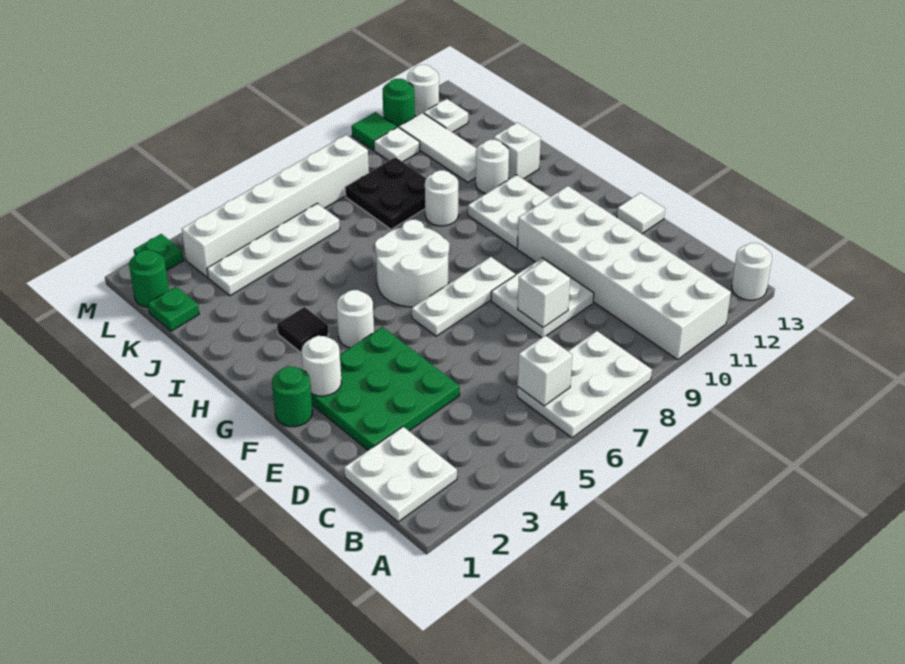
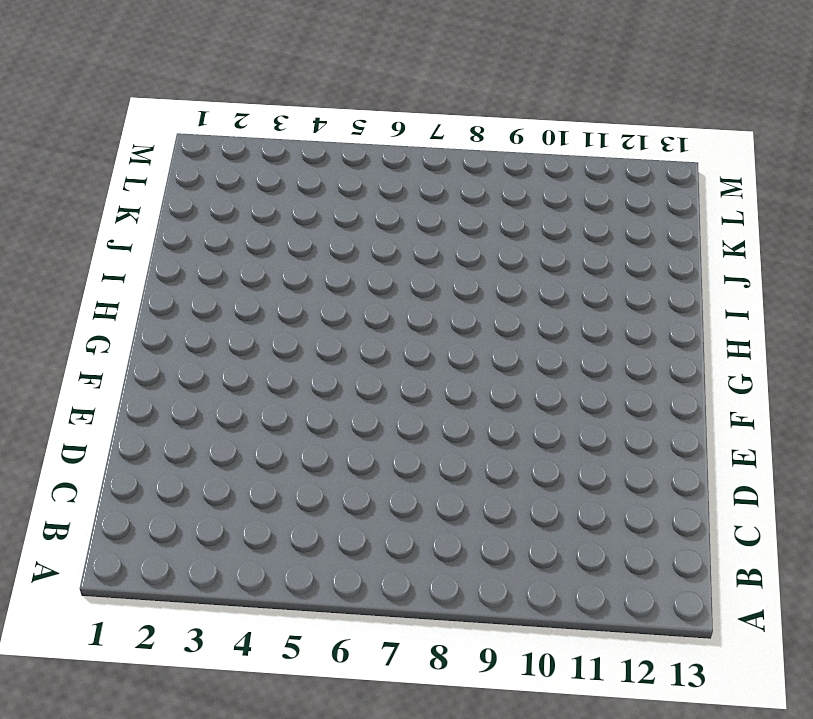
none -> white plate A6:B8 level 1
none -> white brick A10:F11 level 1
none -> white round brick A13 level 1
none -> white plate B1:C2 level 1

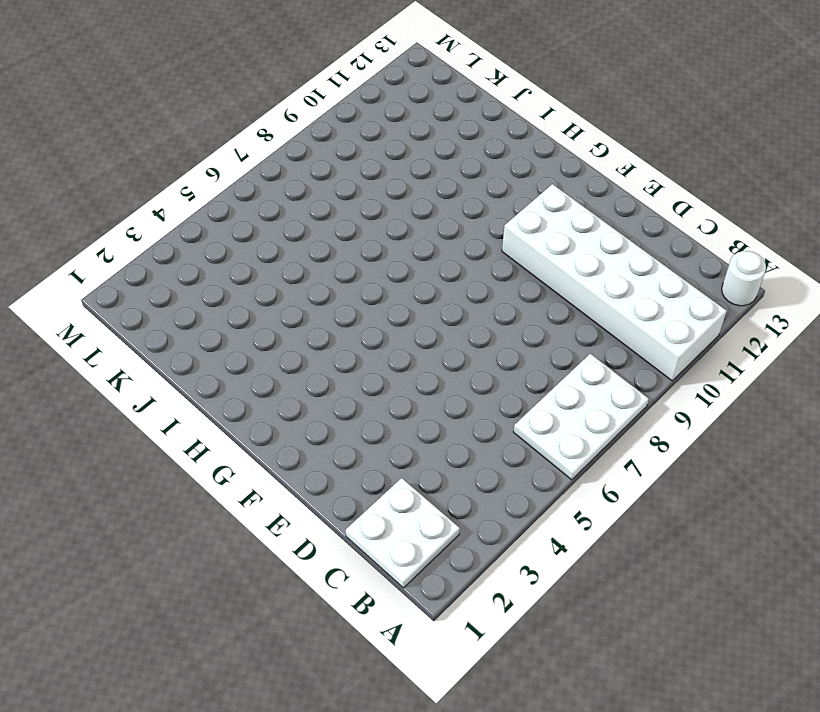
none -> green plate D2:F4 level 1
none -> white plate D8:E9 level 1
none -> white tile E13 level 1
none -> green round brick F1 level 1

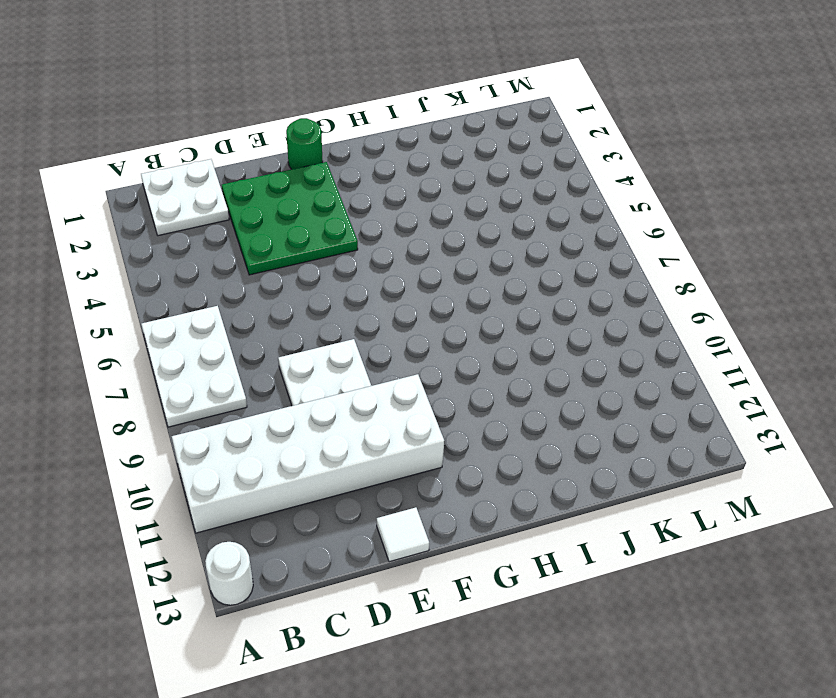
none -> white plate F6:F8 level 1
none -> white round brick G4 level 1
none -> white round brick G6:H7 level 1
none -> white plate G10:H11 level 1

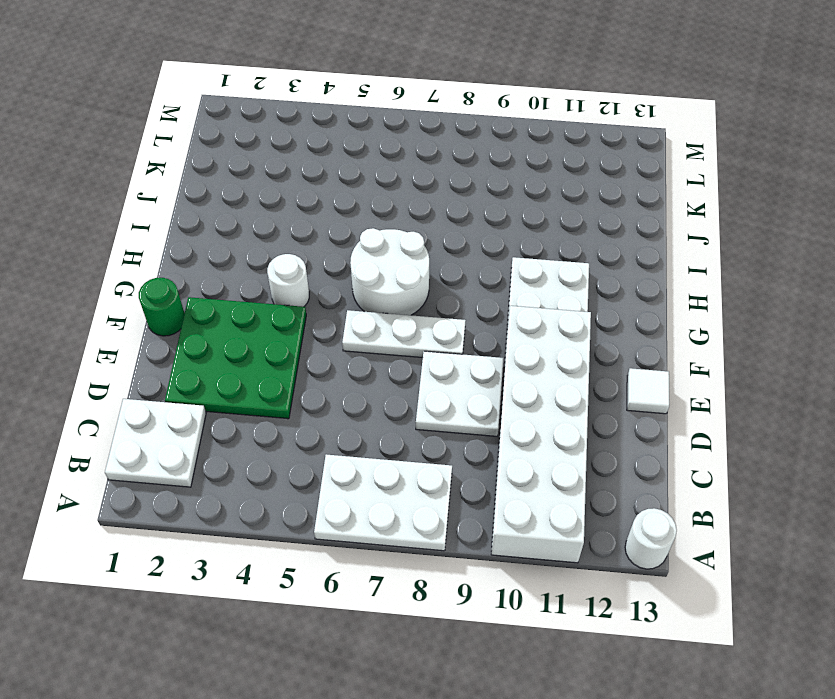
none -> black tile H3 level 1
none -> white round brick I9 level 1
none -> white round brick I11 level 1
none -> white brick I12 level 1

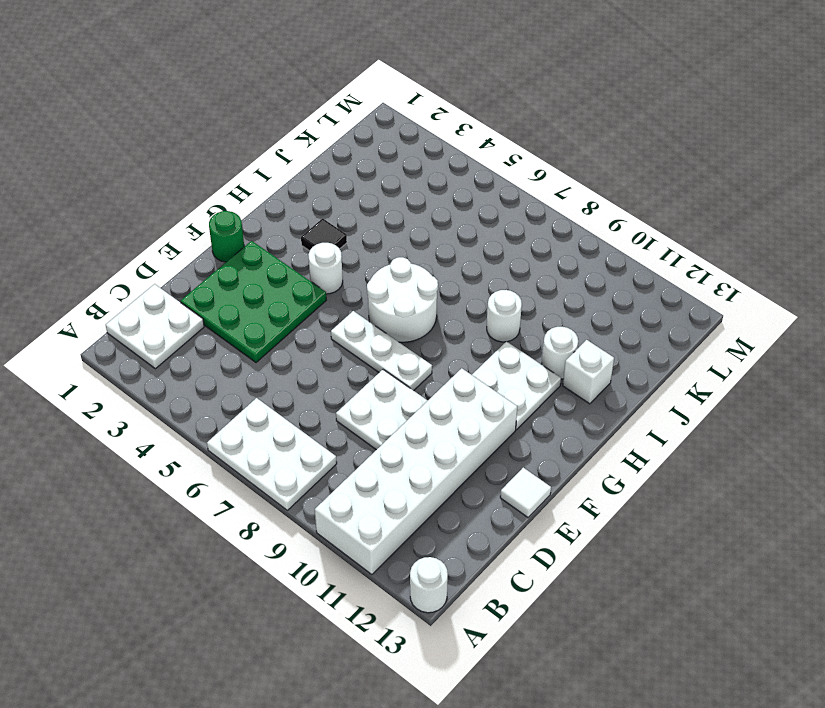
none -> black plate J8:K9 level 1
none -> white tile J11:L11 level 1
none -> green plate K1 level 1
none -> white plate K3:K6 level 1

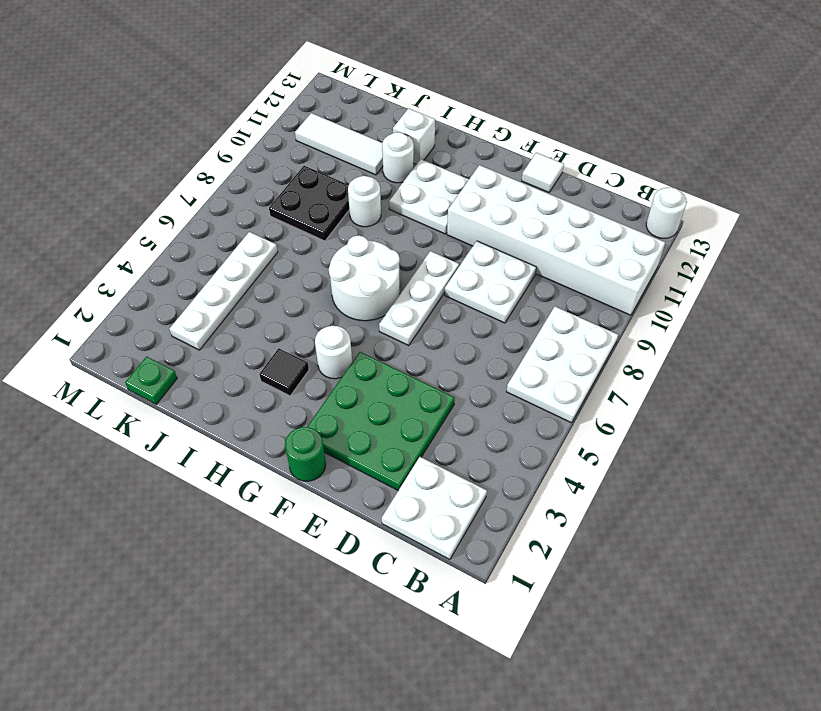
none -> green round brick L1 level 1
none -> white brick L3:L8 level 1
none -> white plate L10 level 1
none -> white plate L12 level 1

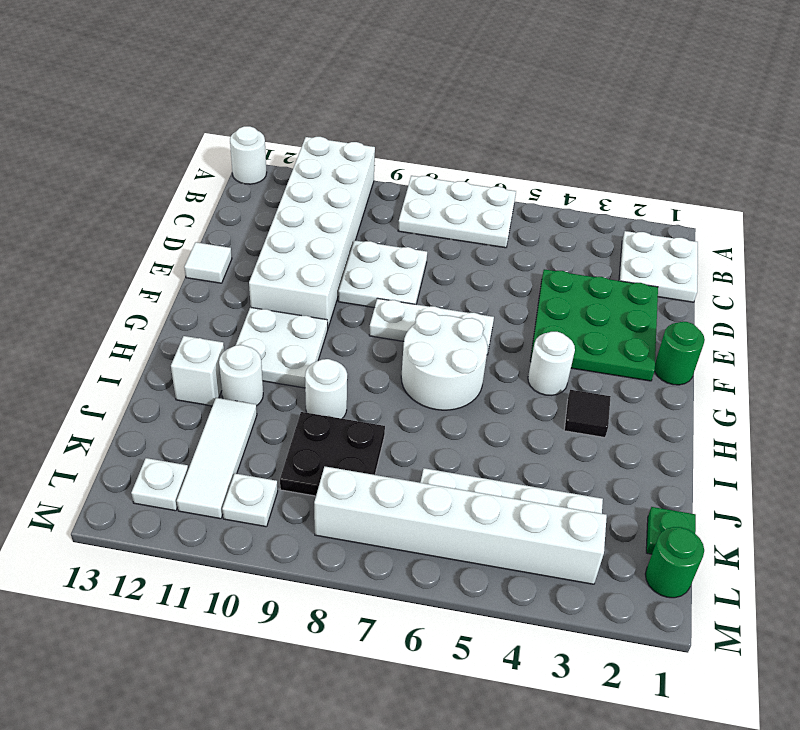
none -> green plate M2 level 1
none -> green tile M10 level 1
none -> green round brick M11 level 1
none -> white round brick M12 level 1

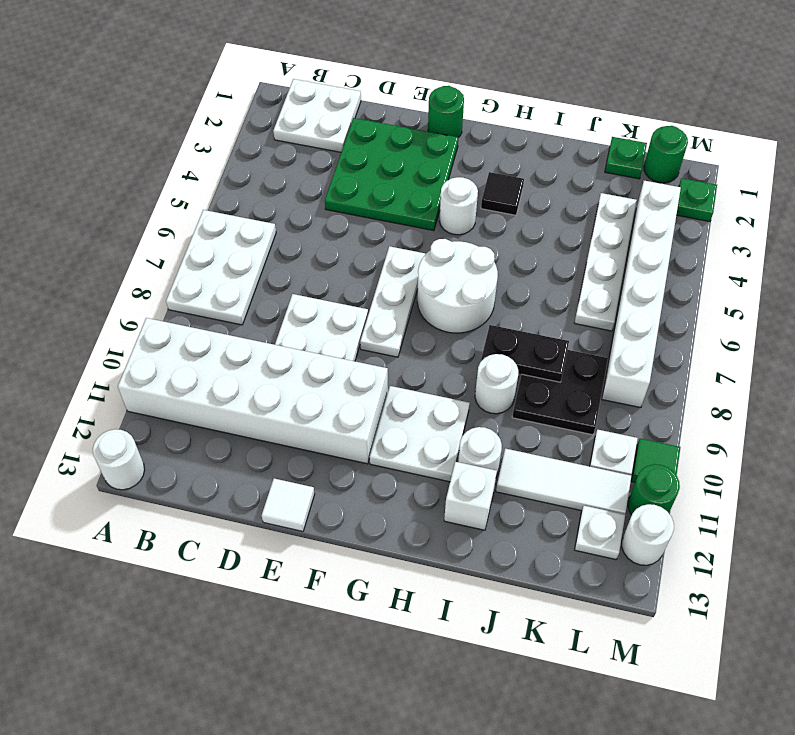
black plate I8:J8 level 2 -> none
none -> white brick B6 level 2
none -> white brick D8 level 2
none -> white round brick F2 level 2

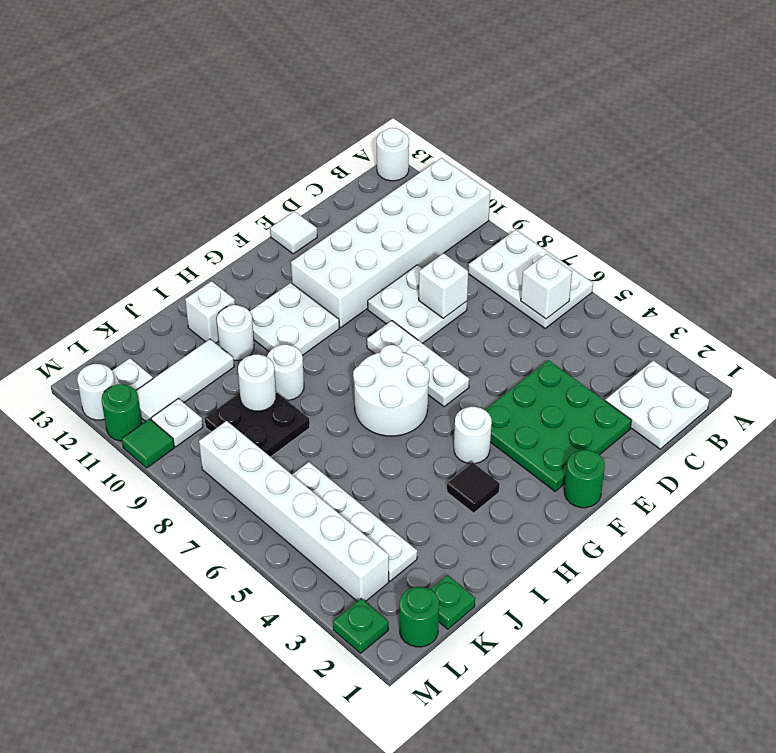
white round brick J9 level 2 -> white round brick F2 level 2

